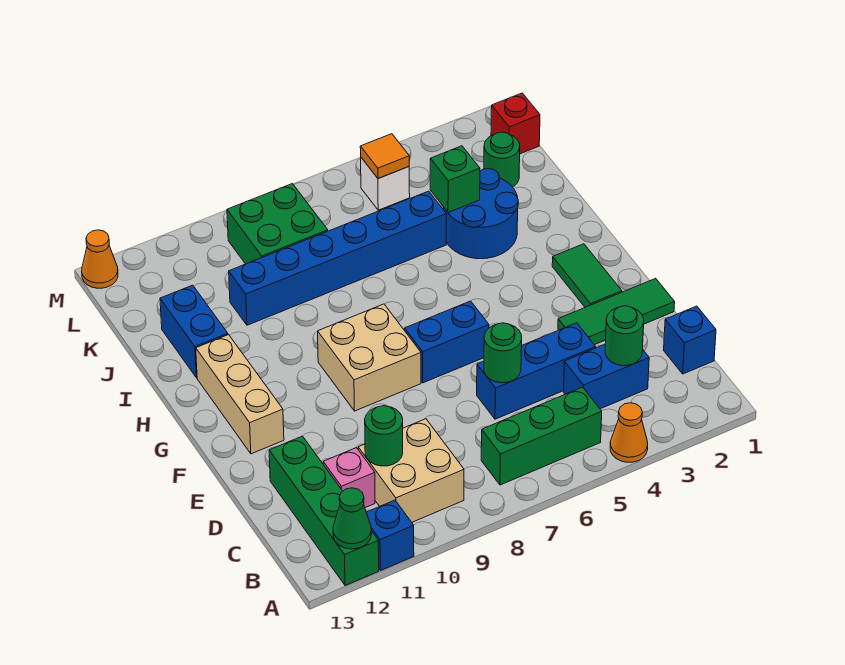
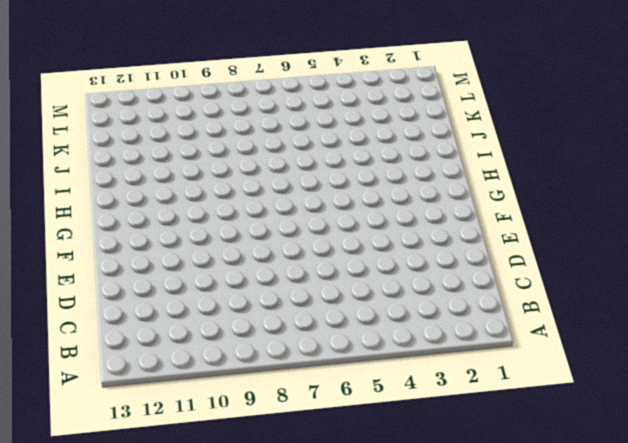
none -> orange cone A4 level 1
none -> blue brick A11 level 1
none -> green brick A12:D12 level 1

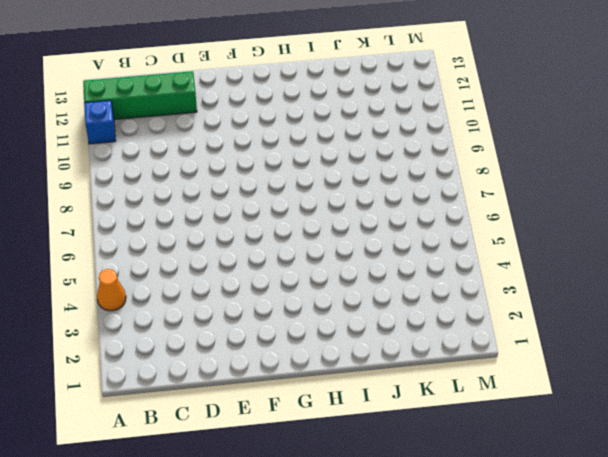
none -> green brick B5:B7 level 1
none -> tan brick B9:C10 level 1
none -> blue brick C1 level 1

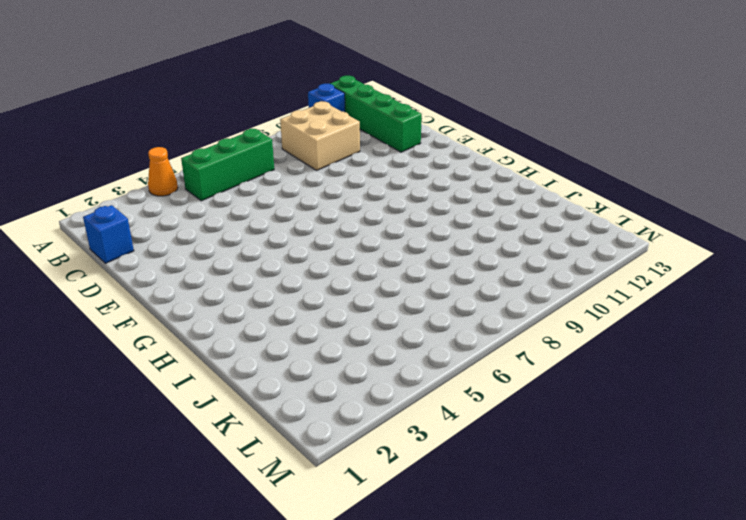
none -> blue brick C3:C4 level 1
none -> pink brick C11 level 1
none -> blue brick D4:D6 level 1

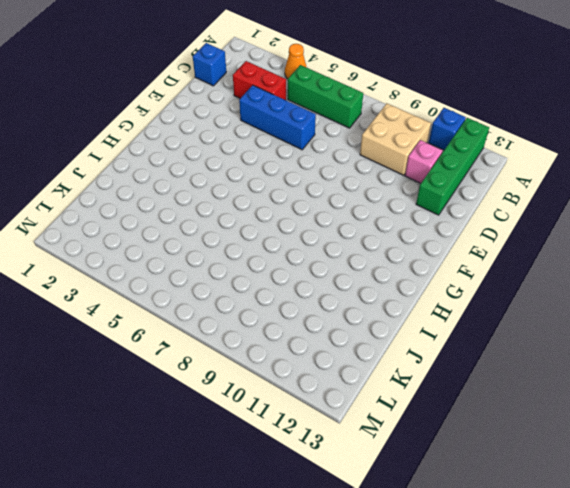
red brick C3:C4 level 1 -> blue brick C3:C4 level 1
none -> green tile E1:E3 level 1
none -> green tile F2:G2 level 1
none -> blue brick F6:F7 level 1

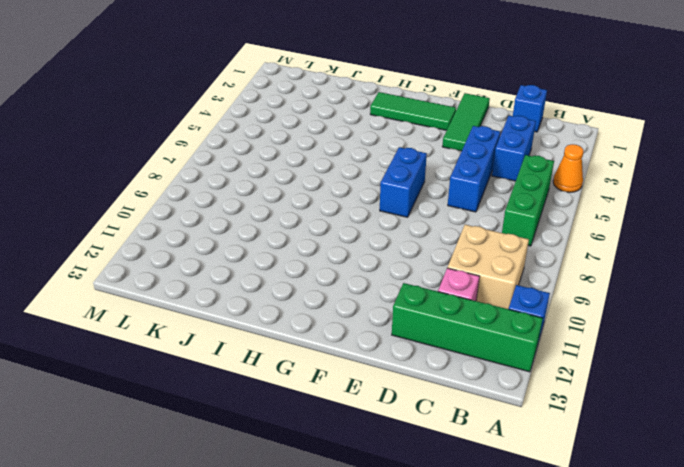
green tile F2:H2 level 1 -> green tile F2:G2 level 1
none -> tan brick F8:G9 level 1
none -> tan brick F12:H12 level 1
none -> blue round brick I3:J4 level 1

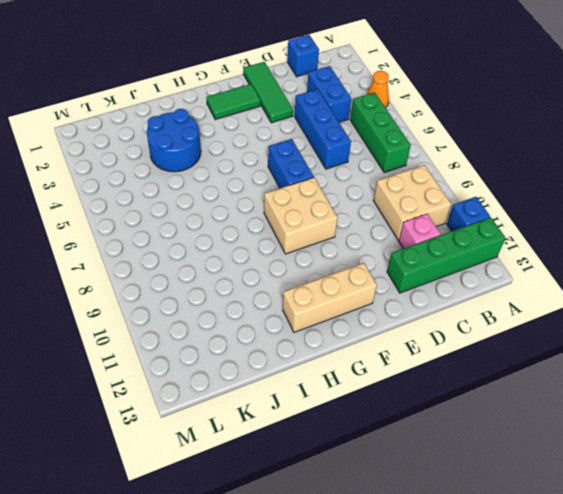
none -> blue brick I12:J12 level 1
none -> blue brick J5:J10 level 1
none -> green round brick K2 level 1

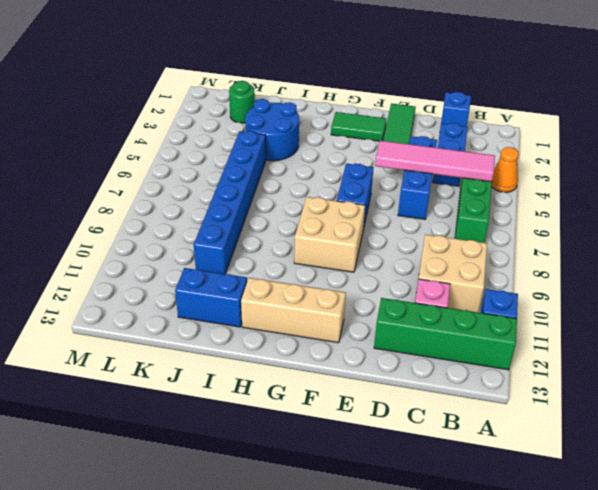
pink tile B5:E5 level 2 -> none
none -> green brick K8:L9 level 1
none -> red brick L1 level 1
none -> white brick L5 level 1

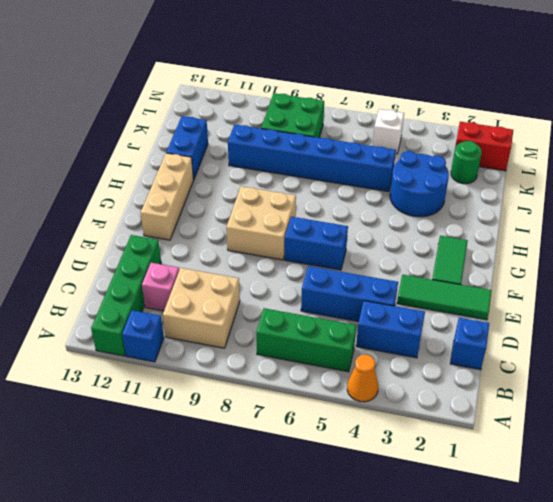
red brick L1:L2 level 1 -> red brick L1 level 1
none -> orange cone M13 level 1
none -> green cone A12 level 2
none -> green round brick C3 level 2

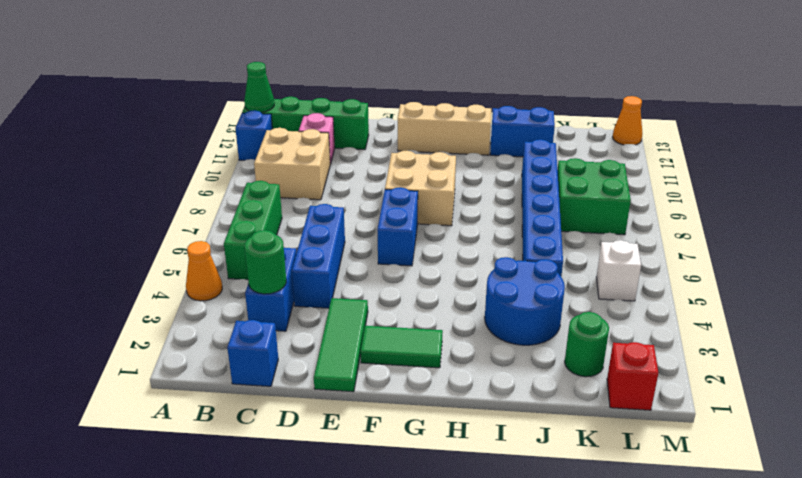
none -> green round brick C10 level 2
none -> green round brick D6 level 2
none -> green brick J4 level 2

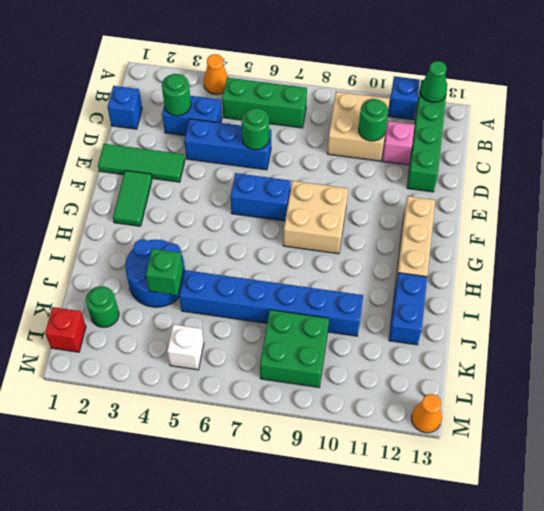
none -> orange tile L5 level 2

